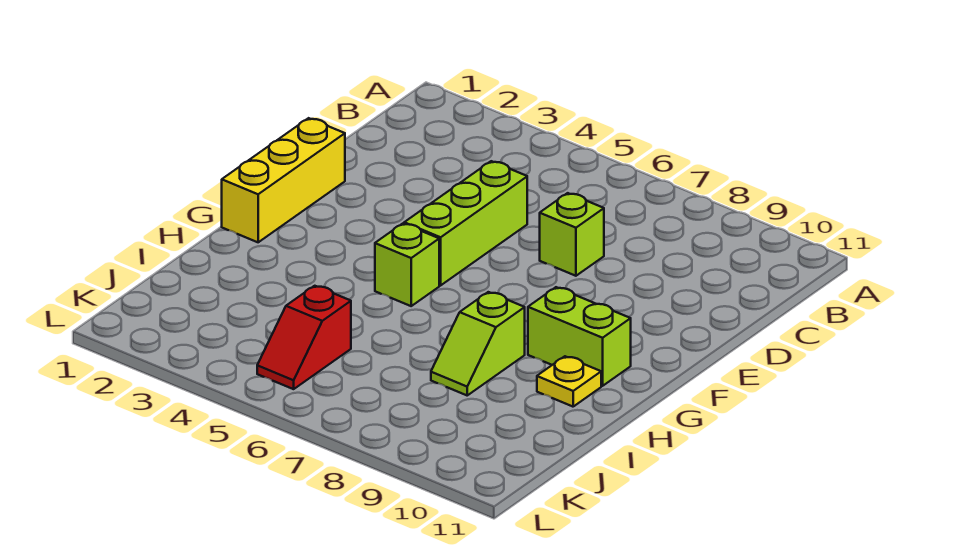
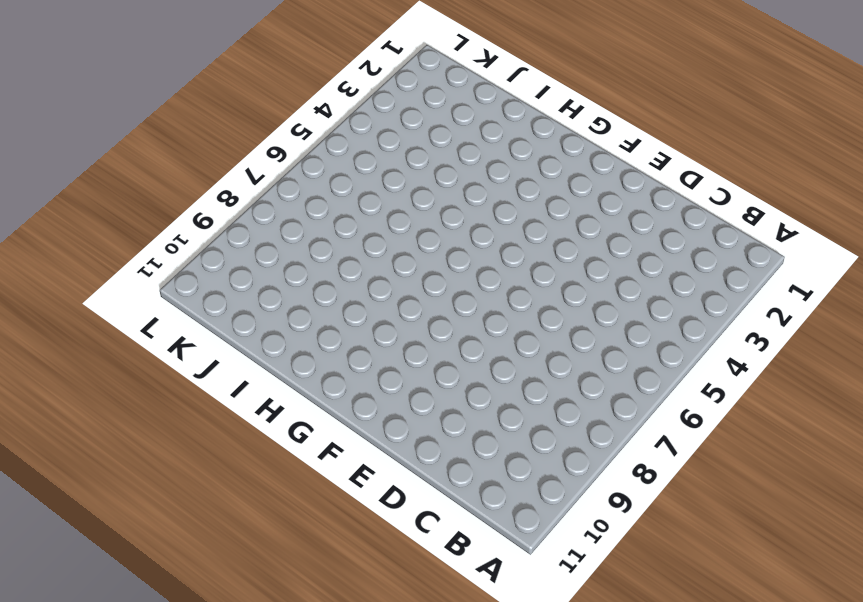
none -> lime brick D5:F5 level 1
none -> lime brick D7 level 1

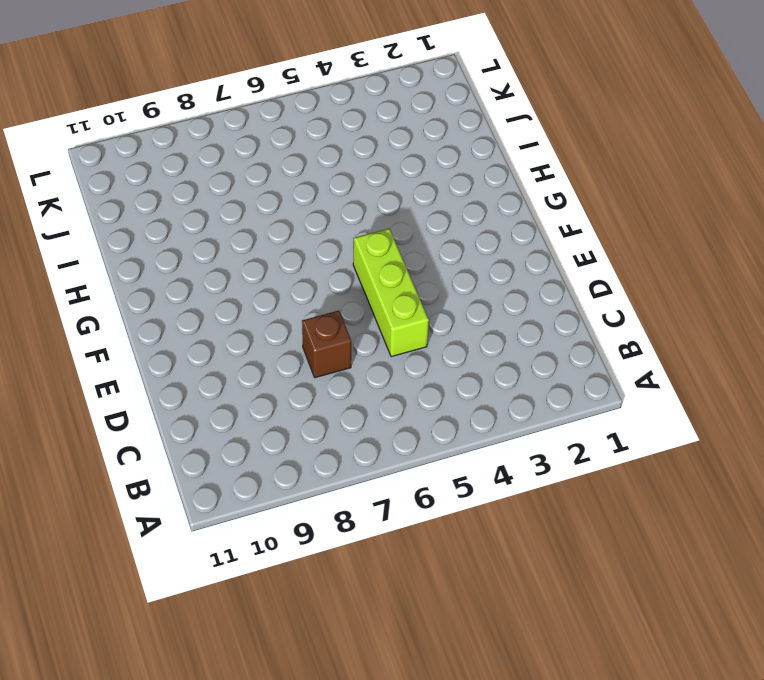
brown brick D7 level 1 -> lime brick D7 level 1
none -> yellow brick E1:G1 level 1
none -> lime brick G5 level 1

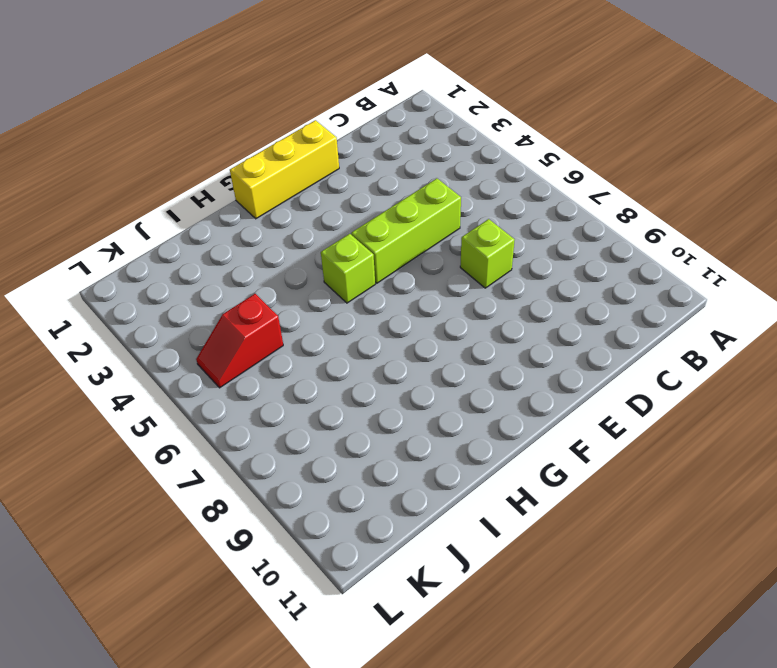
none -> lime brick G9:G10 level 1
none -> lime slope H8:I8 level 1 top H

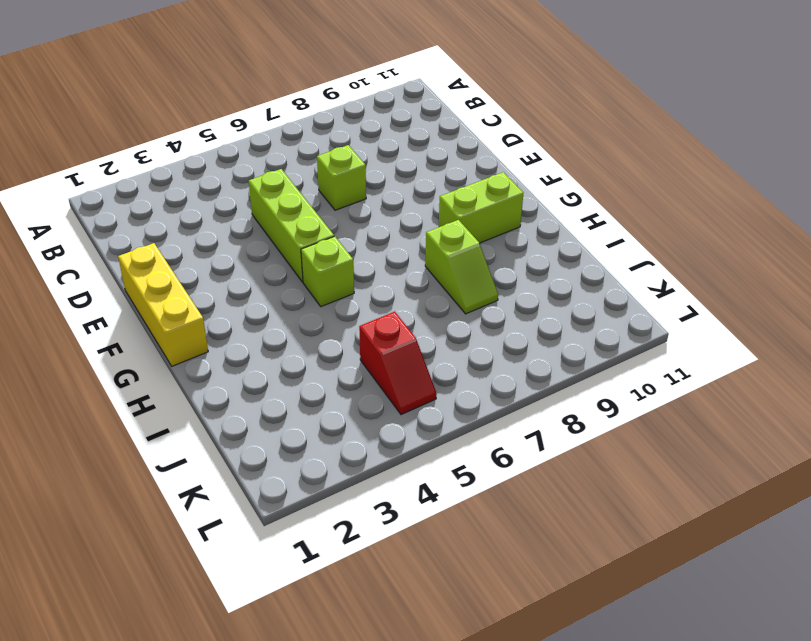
none -> yellow plate H10 level 1

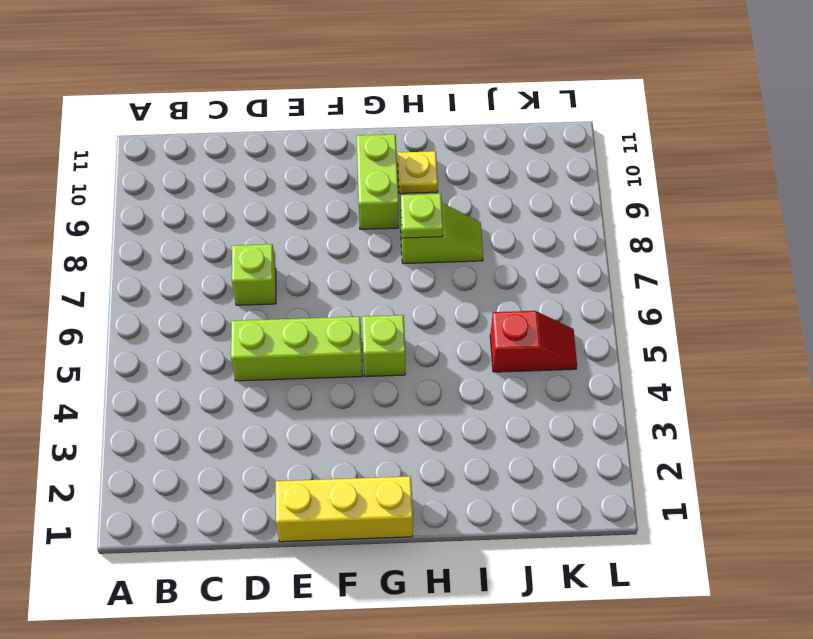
lime plate H8 level 2 -> none

